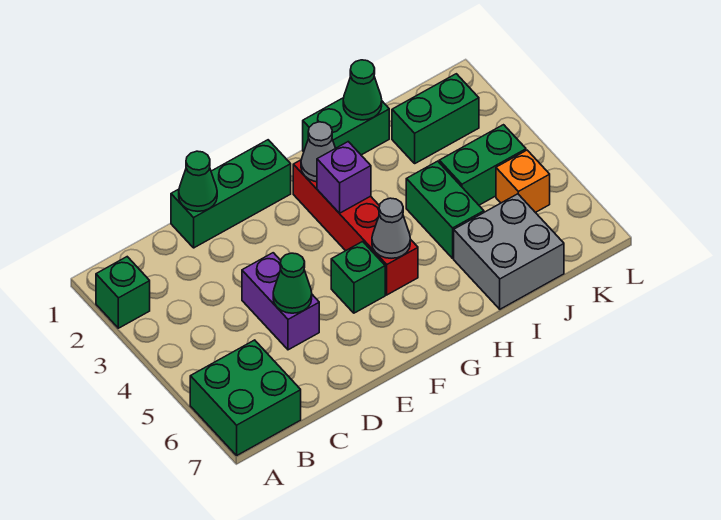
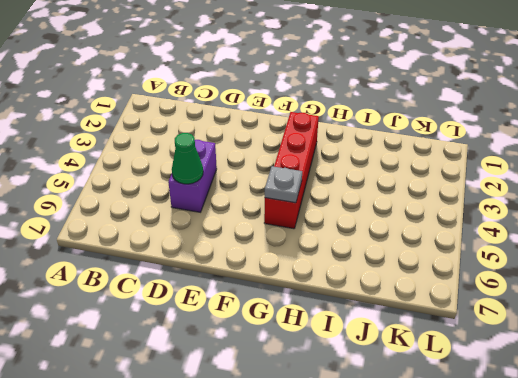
grey plate G5 level 2 -> grey cone G5 level 2
none -> green brick A2 level 1
none -> green brick A6:B7 level 1
none -> green brick D1:F1 level 1

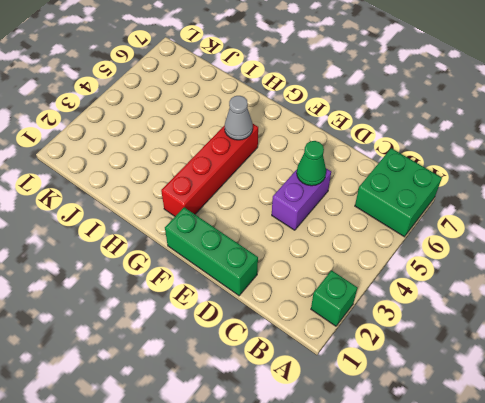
none -> green brick F5 level 1
none -> green brick H1:I1 level 1
none -> green brick I4:I5 level 1

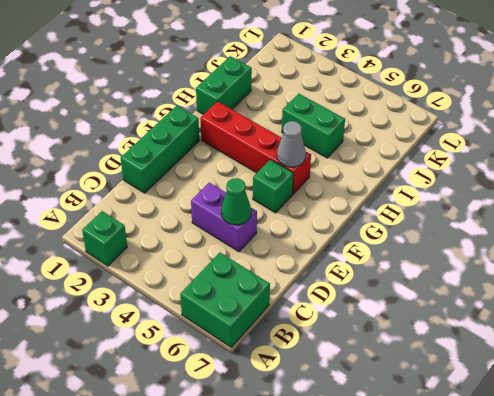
none -> grey brick I6:J7 level 1
none -> green brick J2:K2 level 1
none -> green brick J4:K4 level 1

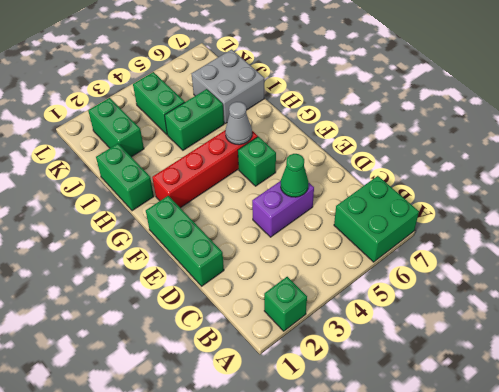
none -> orange brick K5 level 1
none -> green cone D1 level 2
none -> grey cone G2 level 2

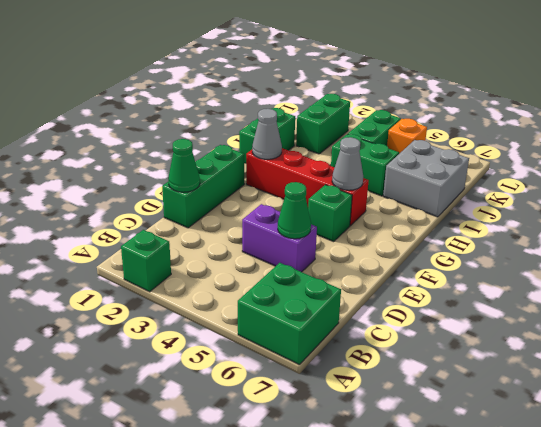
none -> purple brick G3 level 2
none -> green cone I1 level 2

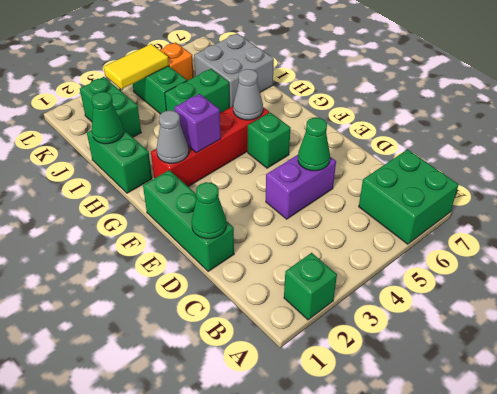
yellow tile K3:K4 level 2 -> none

